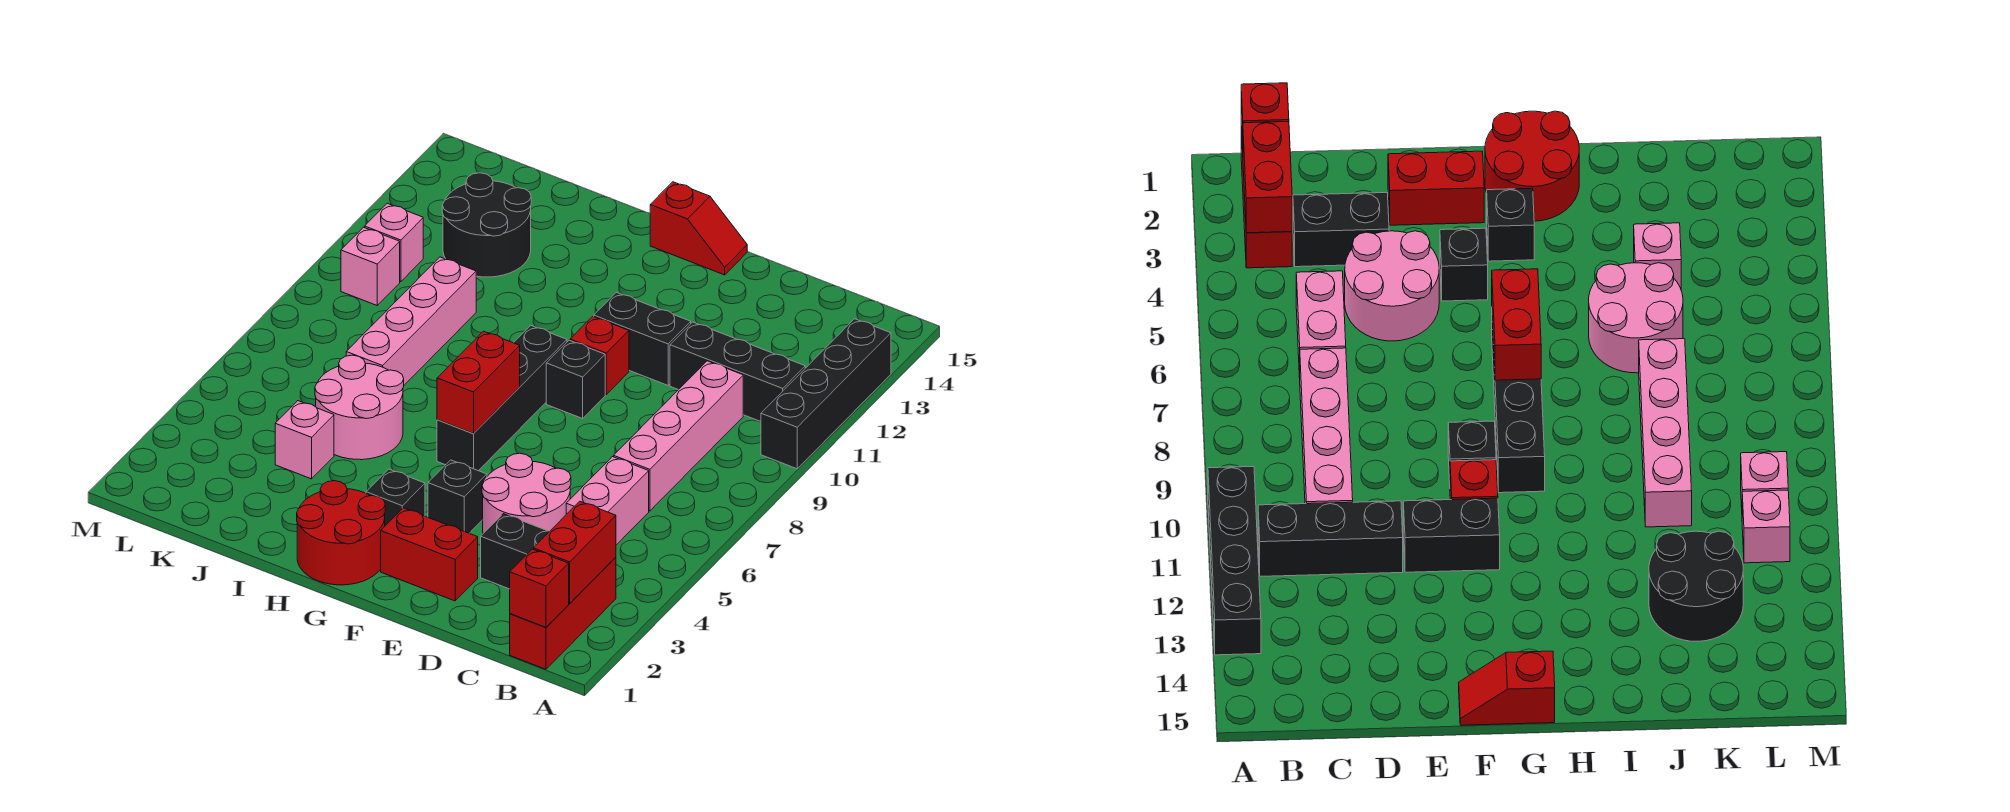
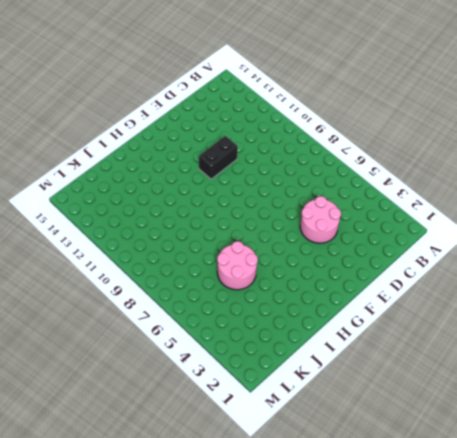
none -> black brick A10:A13 level 1
none -> red brick B1:B3 level 1
none -> black brick B11:D11 level 1

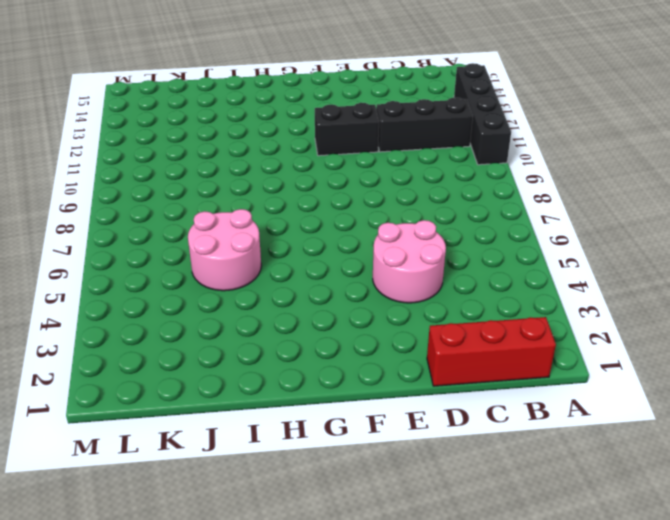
red brick B1:D1 level 1 -> red brick B1:B3 level 1
none -> black brick C3:D3 level 1
none -> pink brick C5:C6 level 1
none -> pink brick C7:C10 level 1

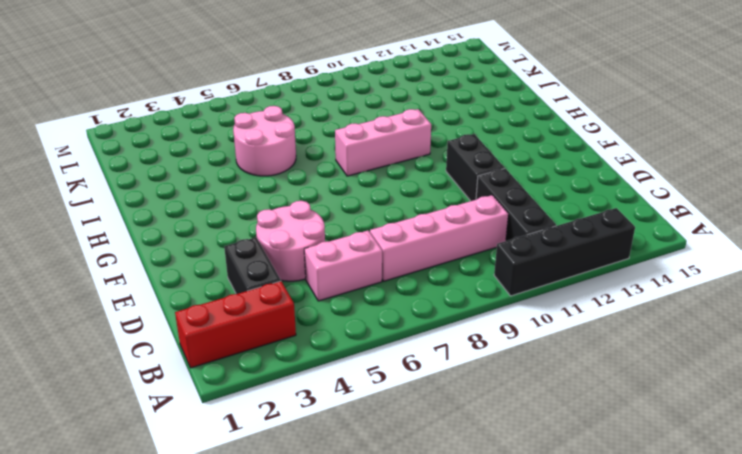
pink brick H8:H10 level 1 -> none
none -> red brick E2:F2 level 1
none -> black brick F4 level 1
none -> black brick F9 level 1

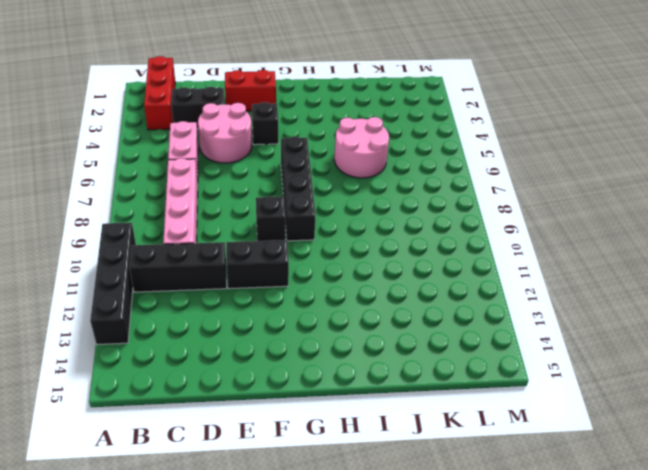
none -> red brick F10 level 1
none -> red slope F15:G15 level 1 top G
none -> red round brick G1:H2 level 1

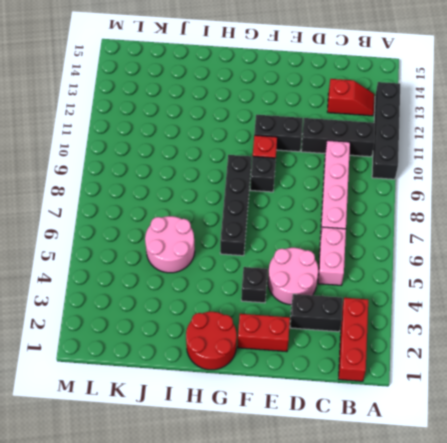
red slope B13:C13 level 1 top C -> red slope F15:G15 level 1 top G
none -> black brick G3 level 1
none -> pink brick J4 level 1
none -> pink brick J7:J10 level 1

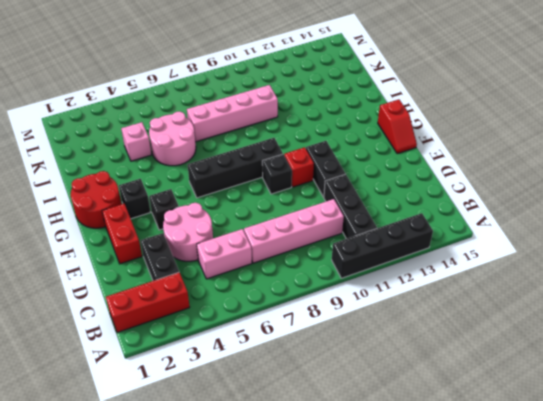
none -> black round brick J12:K13 level 1
none -> pink brick L10 level 1
none -> pink brick L11 level 1

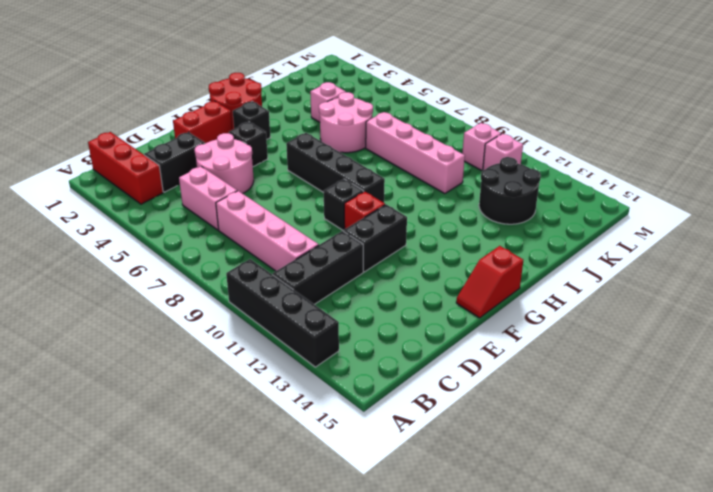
none -> red brick B1 level 2
none -> red brick B2:B3 level 2
none -> red brick G6:G7 level 2

